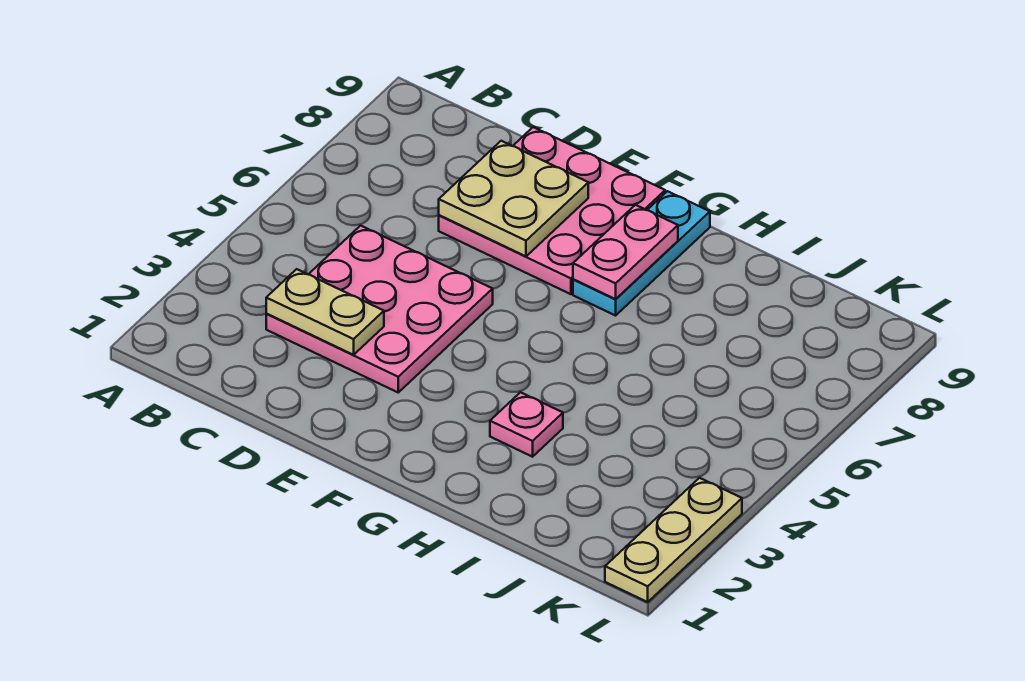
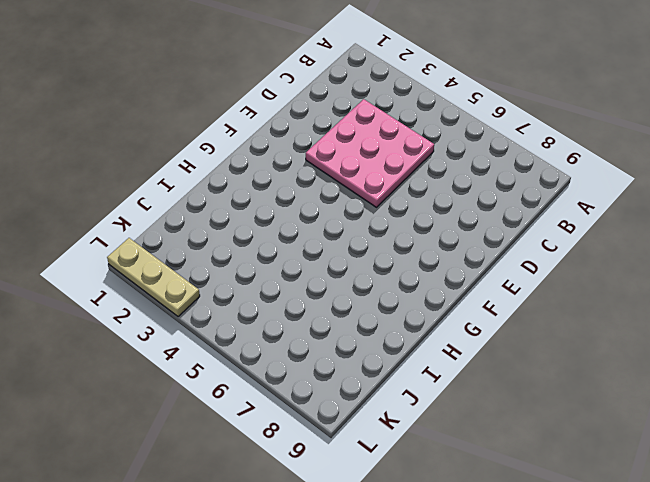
none -> pink plate D7:F9 level 1
none -> cyan plate G7:G9 level 1

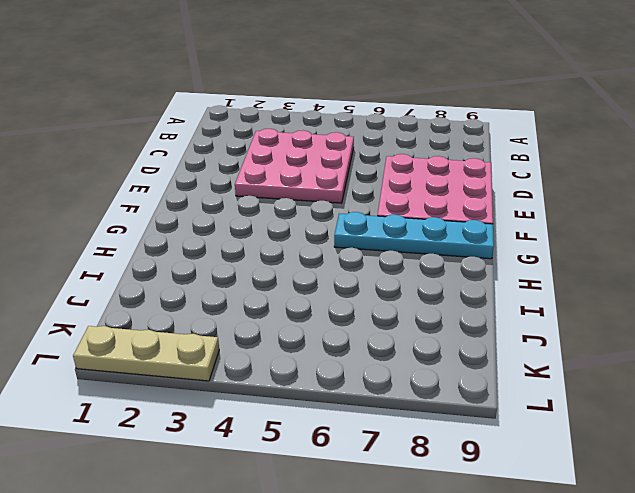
cyan plate G6:G9 level 1 -> cyan plate G7:G9 level 1
none -> pink plate H3 level 1
none -> tan plate C3:D3 level 2

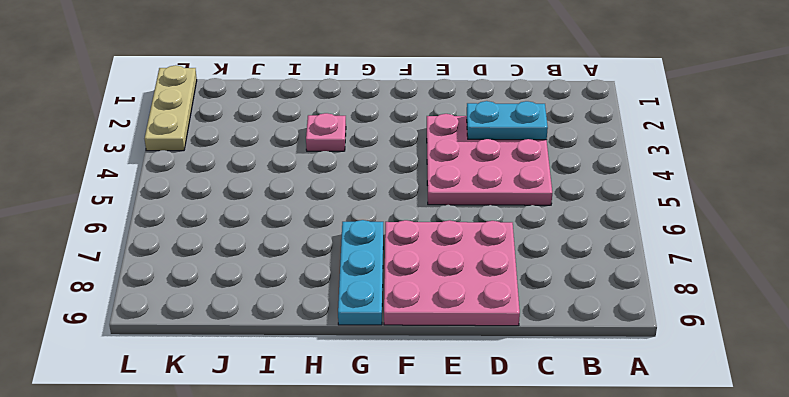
cyan plate C3:D3 level 2 -> tan plate C3:D3 level 2
none -> tan plate D7:E8 level 2
none -> pink plate G7:G8 level 2

